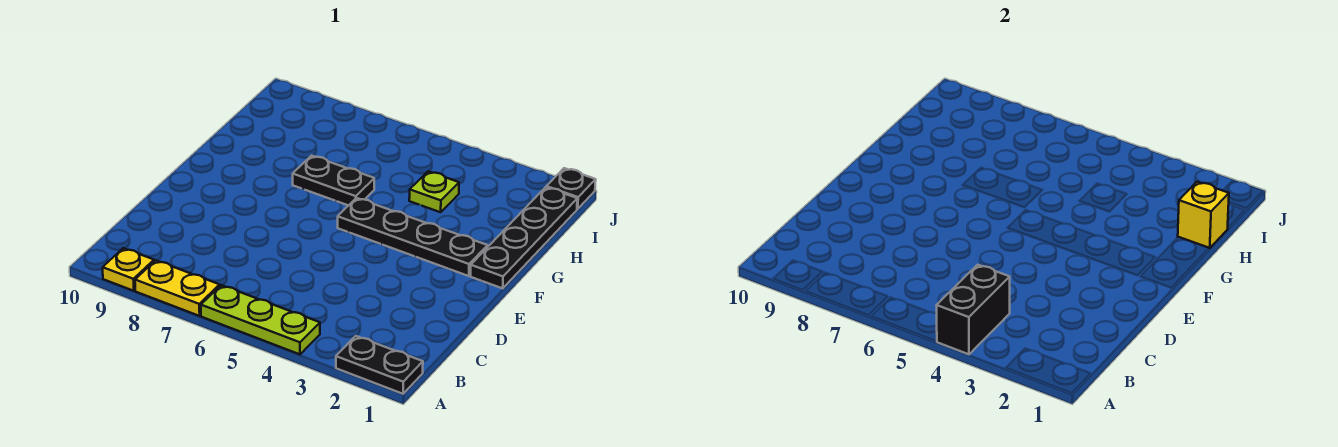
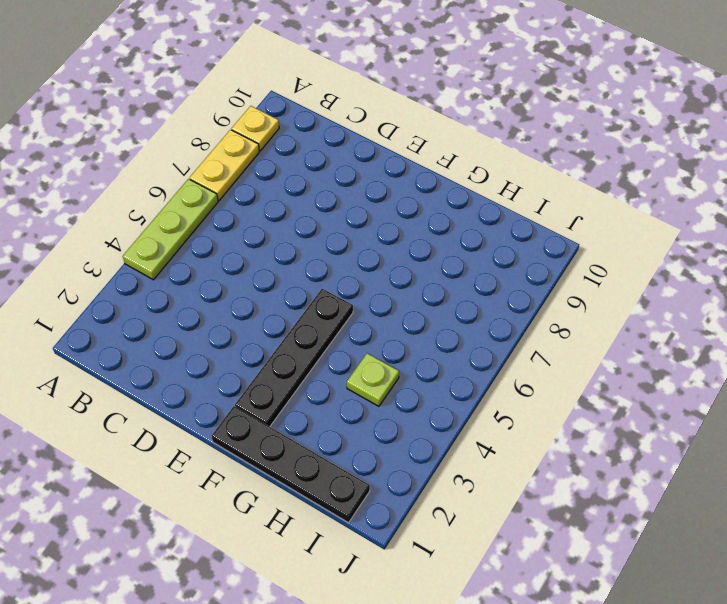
none -> black plate A1:A2 level 1
none -> black plate G6:G7 level 1

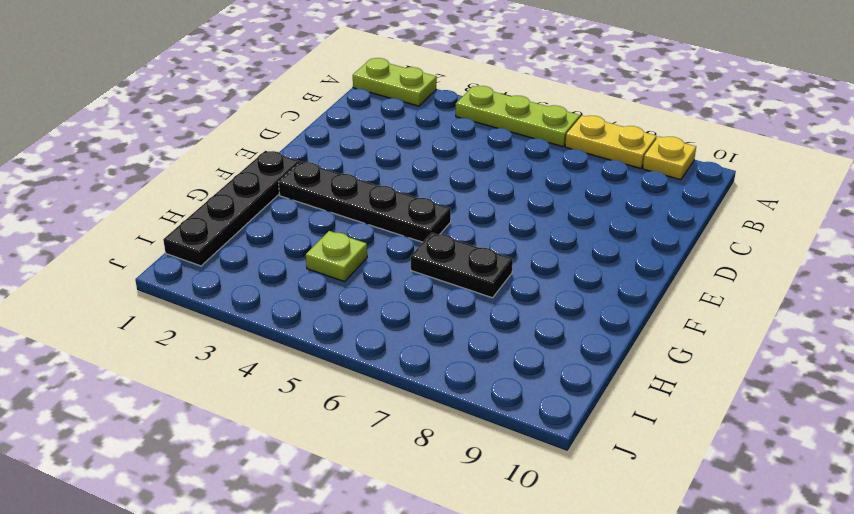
lime plate A1:A2 level 1 -> black plate A1:A2 level 1
none -> black plate J1 level 1
none -> black brick A4:B4 level 2

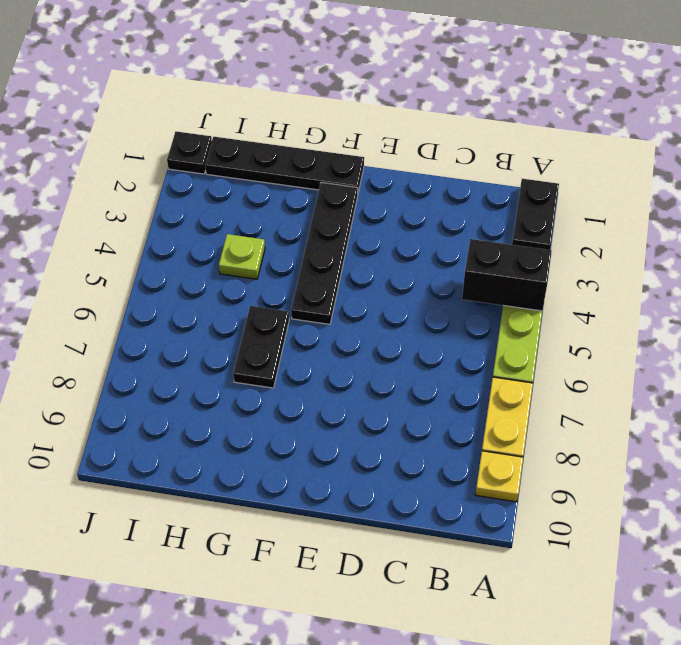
none -> yellow brick H1 level 2

